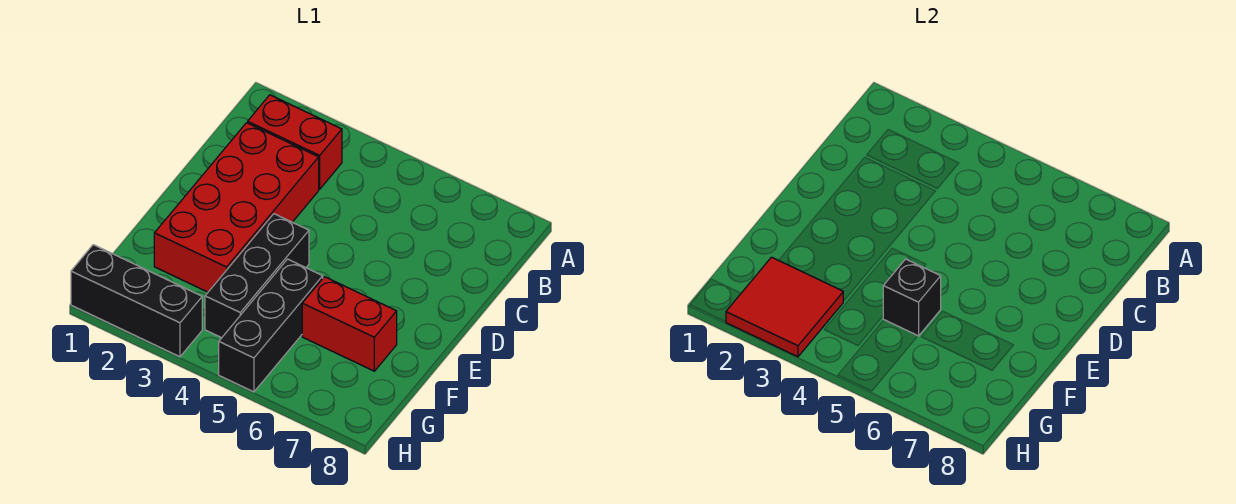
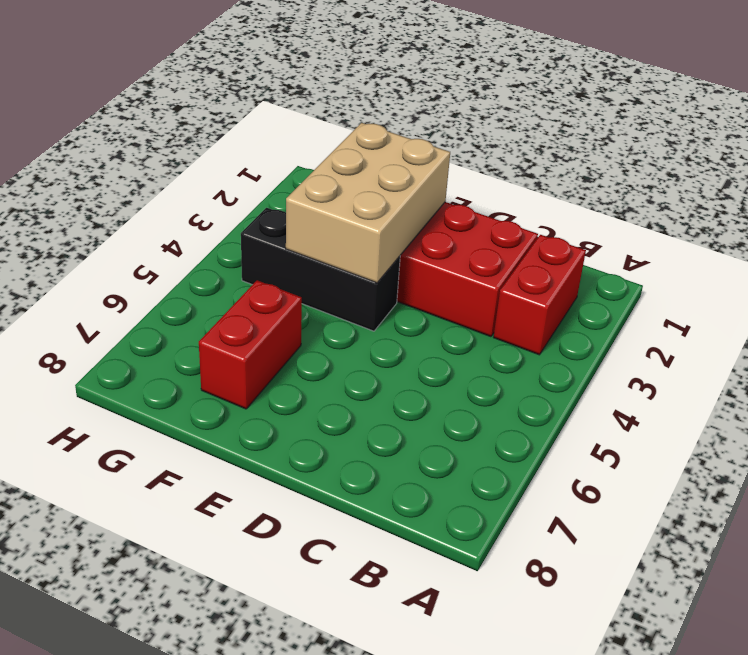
tan brick E2:F4 level 2 -> none
none -> black brick F5:H5 level 1
none -> black brick H1:H3 level 1

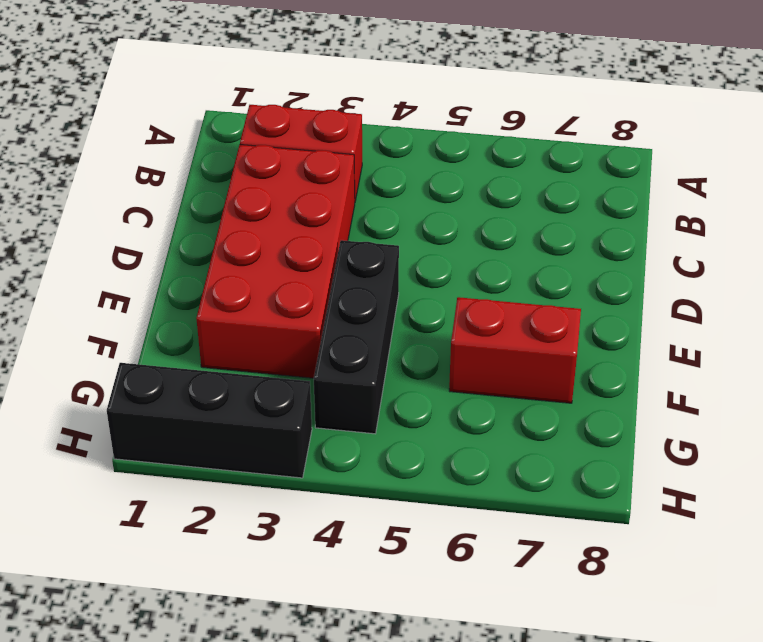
none -> black brick F5:H5 level 1
none -> black brick F5 level 2

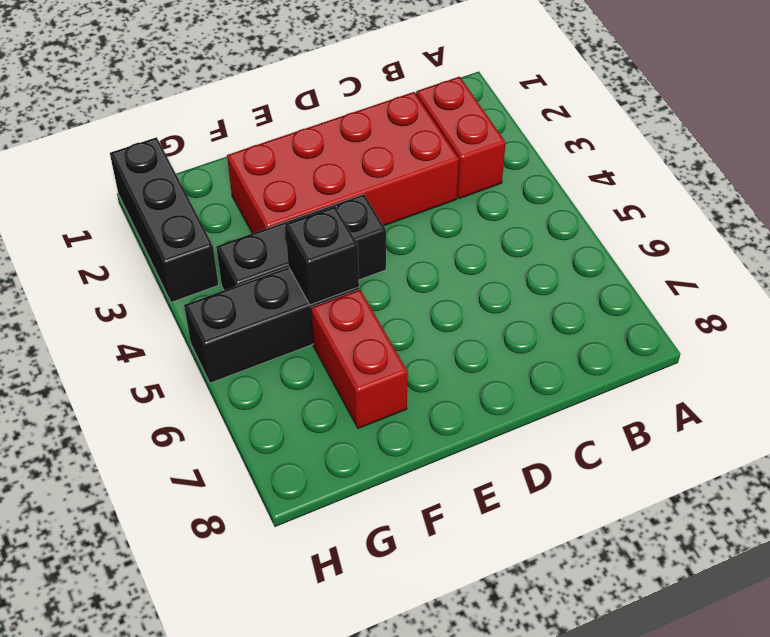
none -> red tile G2:H3 level 2

